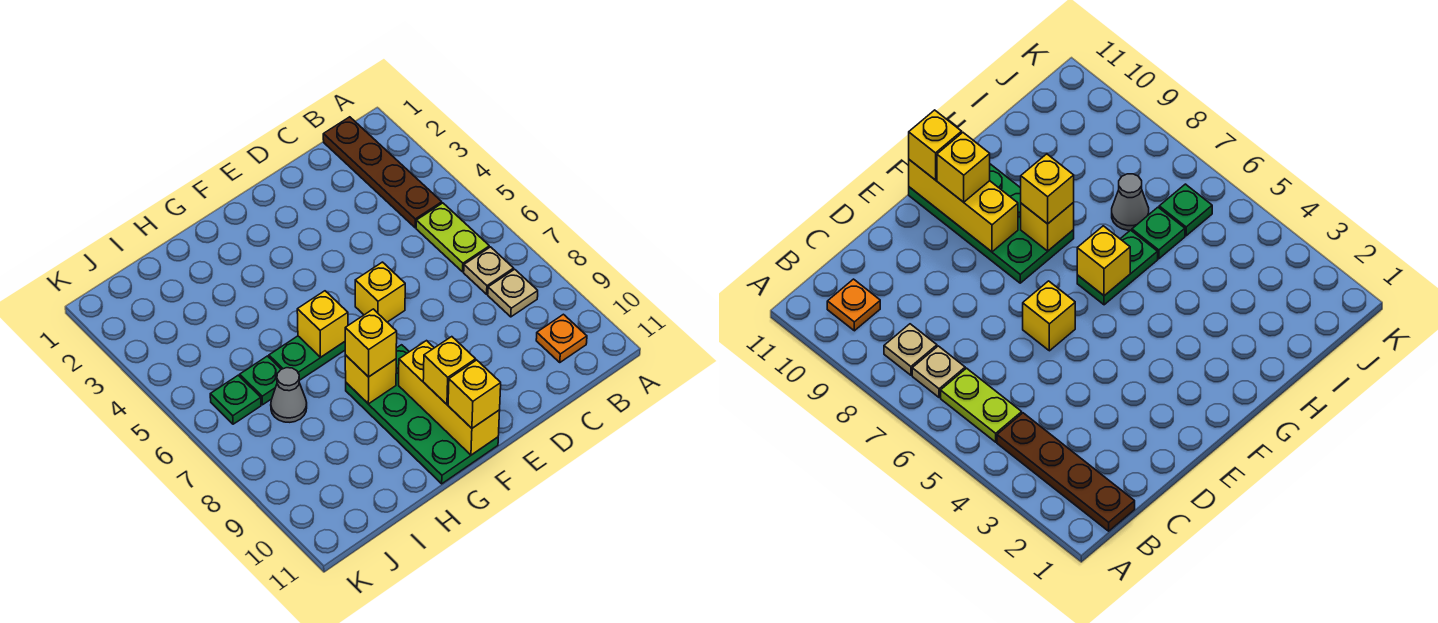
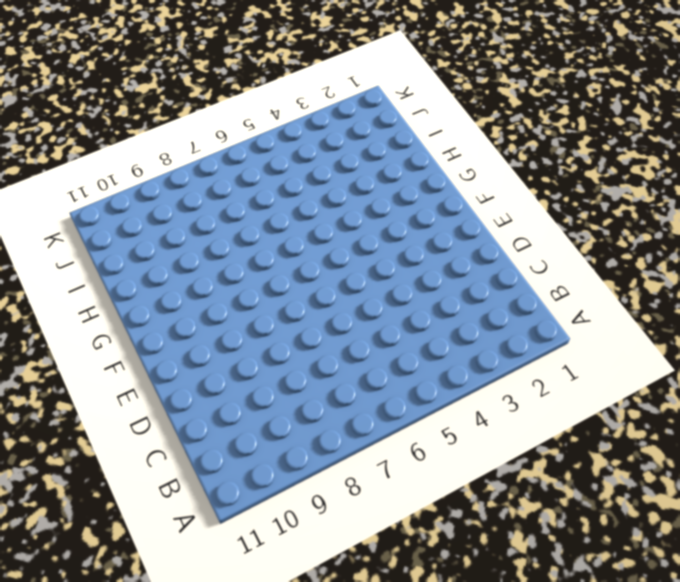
none -> brown plate B1:B4 level 1
none -> lime plate B5:B6 level 1
none -> tan plate B7 level 1

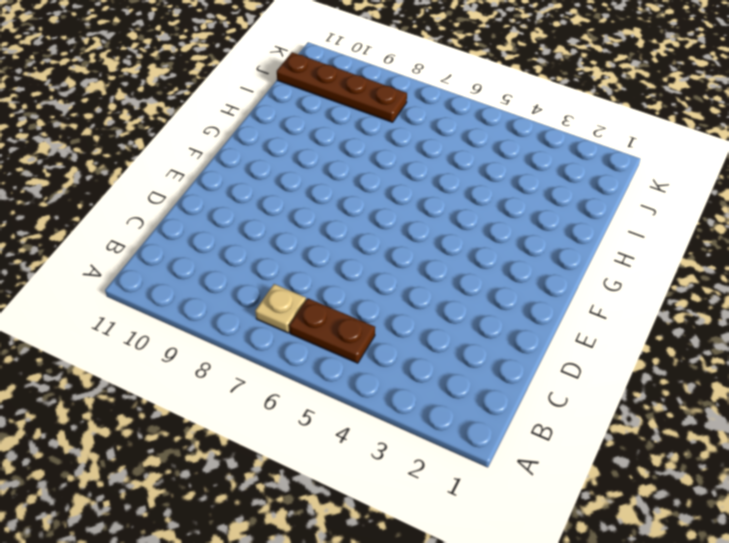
brown plate B5:B6 level 1 -> lime plate B5:B6 level 1
brown plate J8:J11 level 1 -> brown plate B1:B4 level 1
none -> tan plate B8 level 1
none -> orange plate B10 level 1
none -> yellow brick E6 level 1

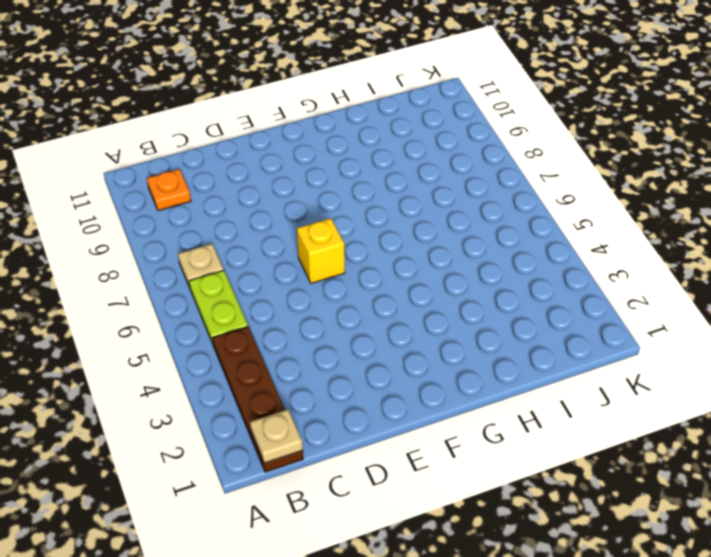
tan plate B1 level 2 -> tan plate B8 level 1
none -> green plate F8:G11 level 1
none -> green plate G6:H6 level 1
none -> green plate I6 level 1

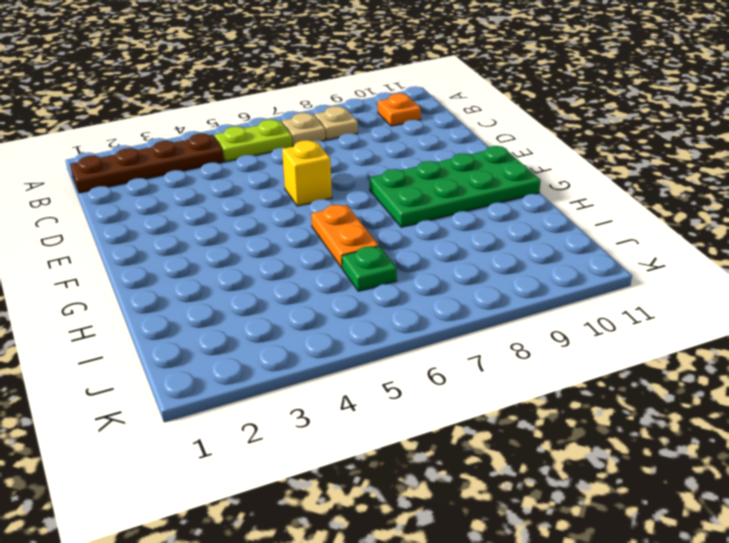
orange plate G6:H6 level 1 -> green plate G6:H6 level 1
none -> grey cone I7 level 1
none -> green plate J6 level 1
none -> yellow brick F9:F11 level 2

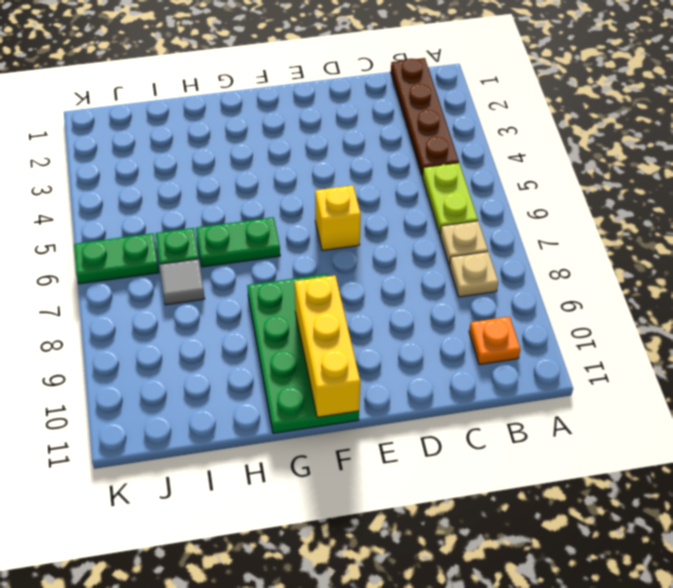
grey tile I7 level 1 -> grey cone I7 level 1
green plate J6:K6 level 1 -> green plate J6 level 1
none -> yellow brick G6 level 2
none -> yellow brick G8 level 2
none -> yellow brick F10 level 3

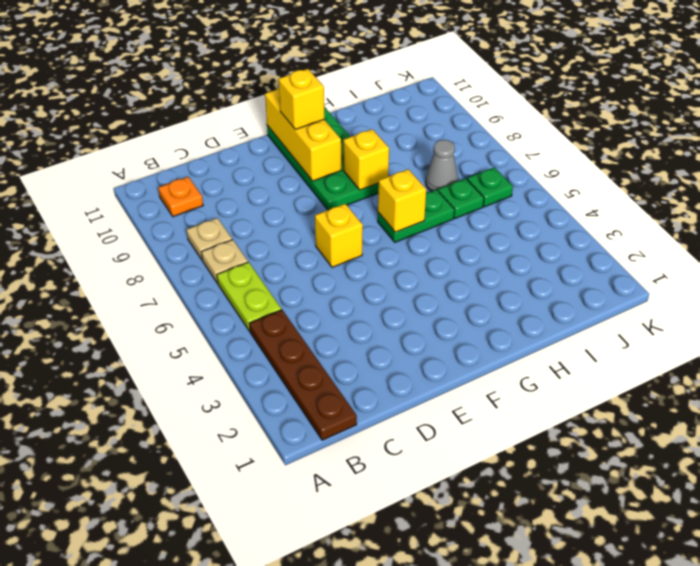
none -> yellow brick F11 level 3
none -> yellow brick G8 level 3

